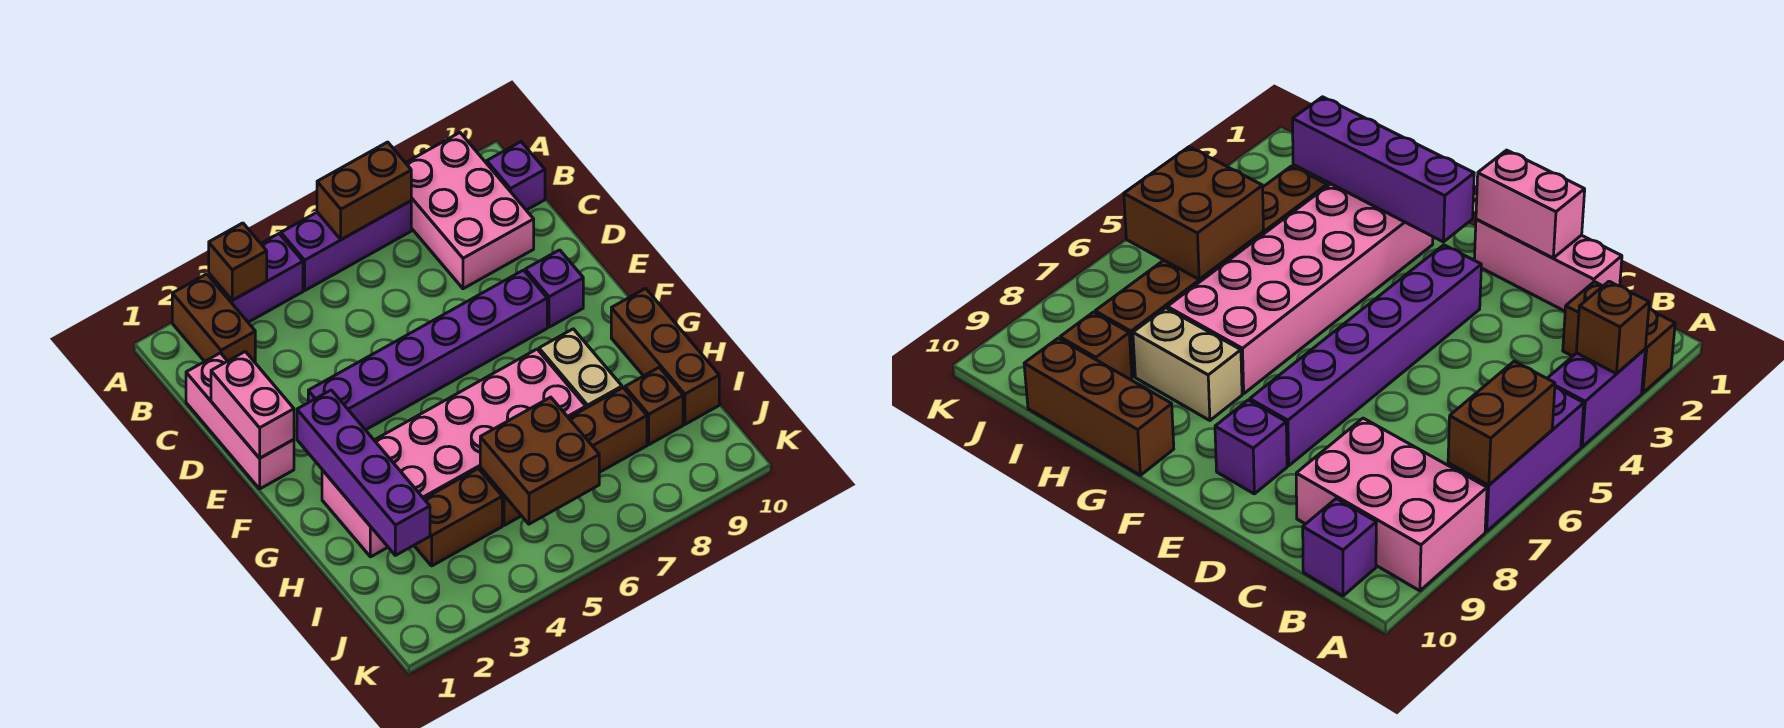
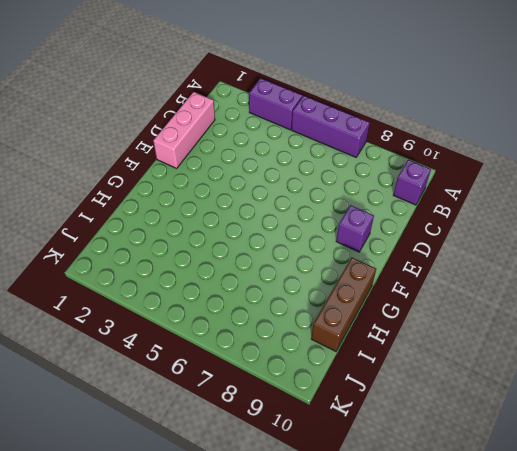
none -> brown brick A2:B2 level 1
none -> pink brick A8:C9 level 1
none -> purple brick E3:E8 level 1

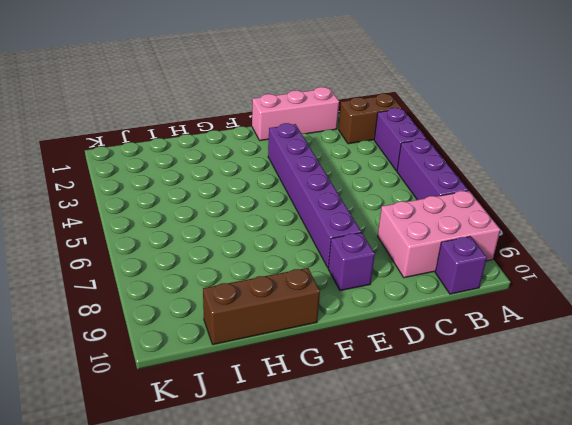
none -> pink brick G2:H7 level 1
none -> tan brick G8:H8 level 1
none -> brown brick I3:I4 level 1

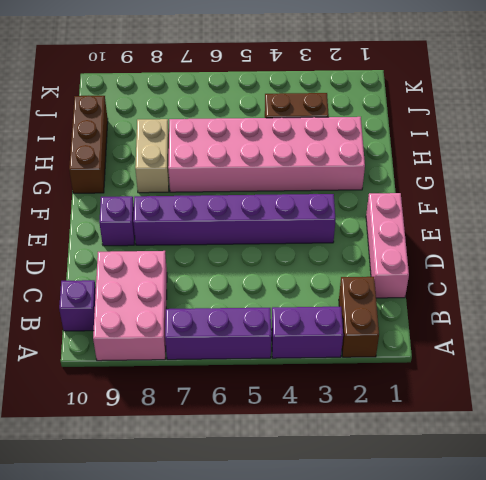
none -> brown brick I5:I8 level 1
none -> brown brick I9 level 1
none -> brown brick A3 level 2

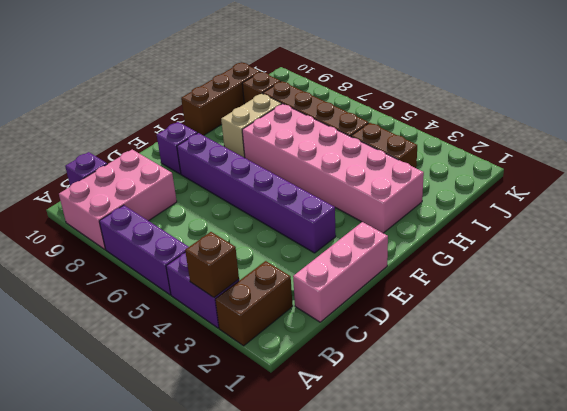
none -> brown brick A6:A7 level 2
none -> pink brick D1:E1 level 2
none -> purple brick F2:I2 level 2

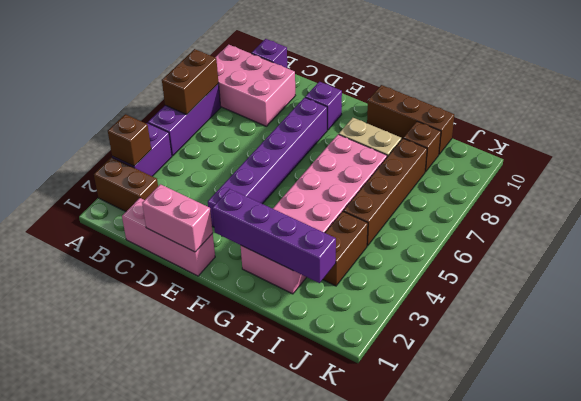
none -> brown brick I5:J6 level 2

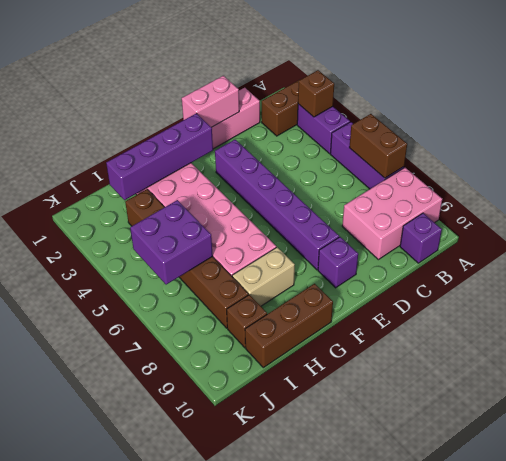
purple brick I5:J6 level 2 -> brown brick I5:J6 level 2

